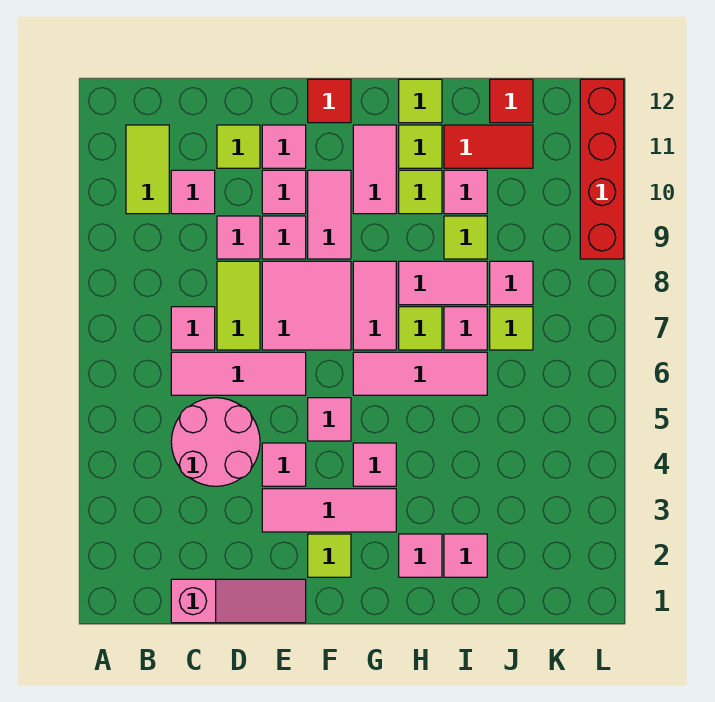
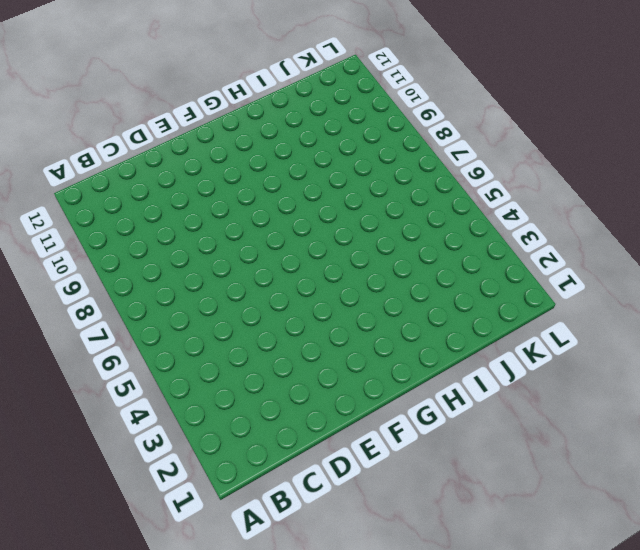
none -> lime tile B10:B11 level 1
none -> pink slope C1:E1 level 1 top C
none -> pink round brick C4:D5 level 1
none -> pink tile C6:E6 level 1

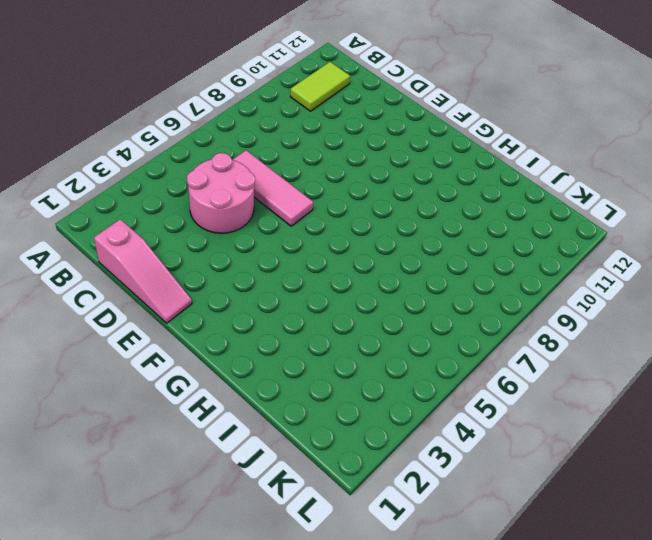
none -> pink tile C7 level 1
none -> pink tile C10 level 1
none -> lime tile D7:D8 level 1
none -> pink tile D9 level 1

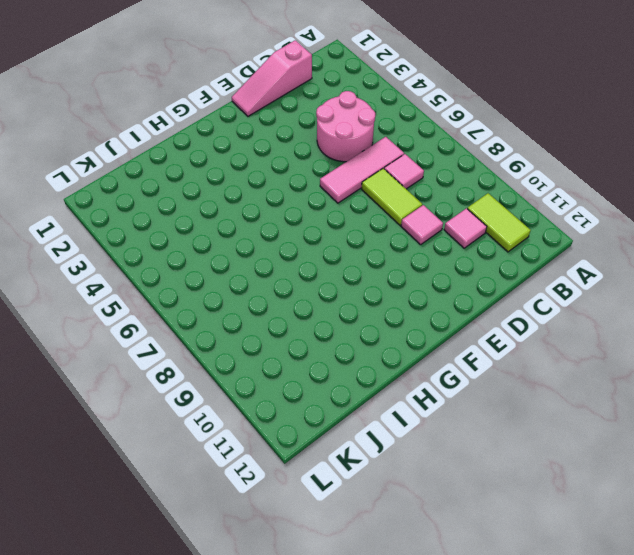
none -> lime tile D11 level 1
none -> pink tile E3:G3 level 1
none -> pink tile E4 level 1
none -> pink tile E7:F8 level 1

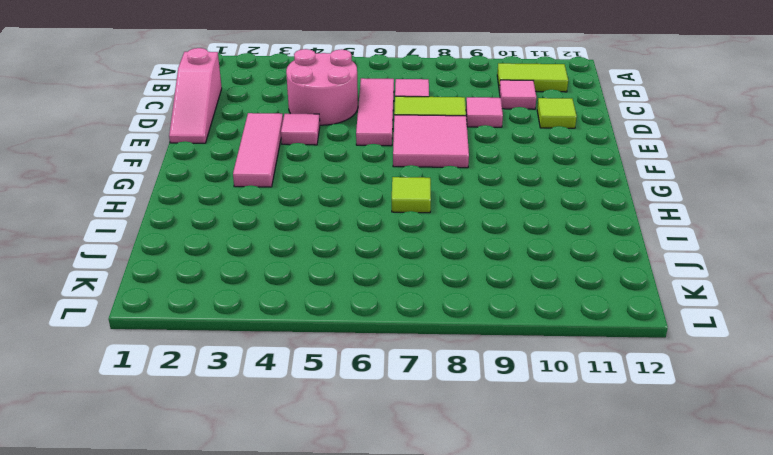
none -> pink tile E9 level 1
none -> pink tile E10 level 1
none -> pink tile E11 level 1
none -> lime tile F2 level 1

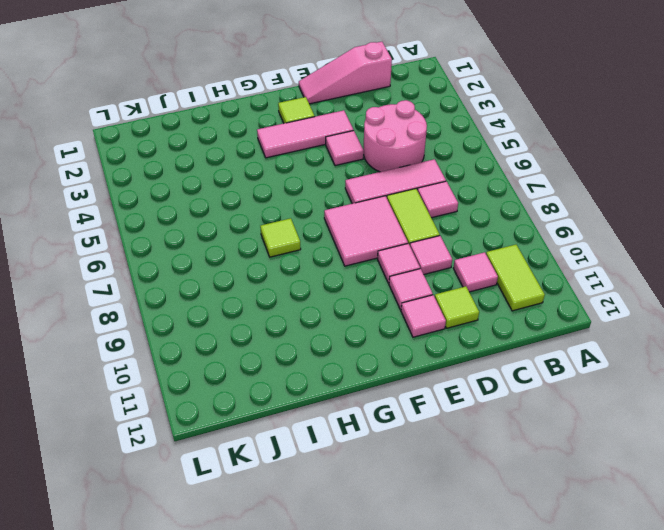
none -> pink tile F5 level 1
none -> pink tile F9:F10 level 1
none -> red tile F12 level 1
none -> pink tile G4 level 1

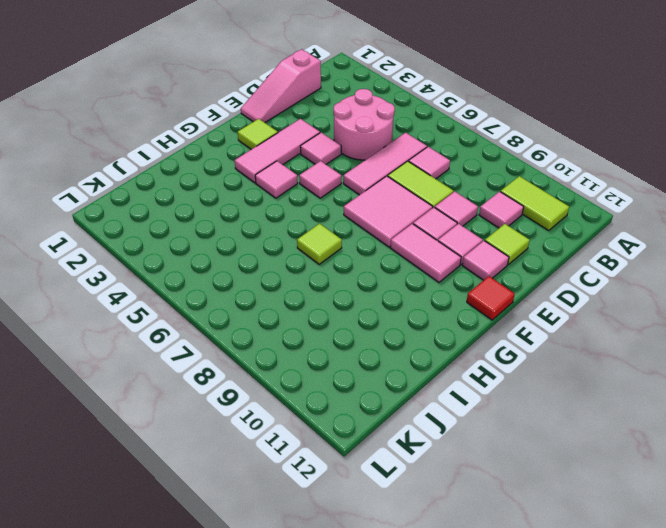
none -> pink tile G6:I6 level 1
none -> pink tile G7:G8 level 1
none -> pink tile G10:G11 level 1
none -> pink tile H2 level 1

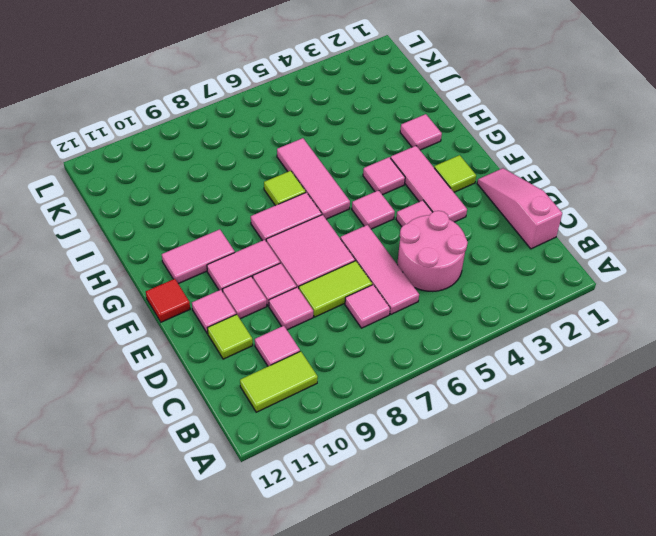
none -> pink tile H8:I8 level 1
none -> lime tile H10 level 1
none -> lime tile H11 level 1
none -> lime tile H12 level 1

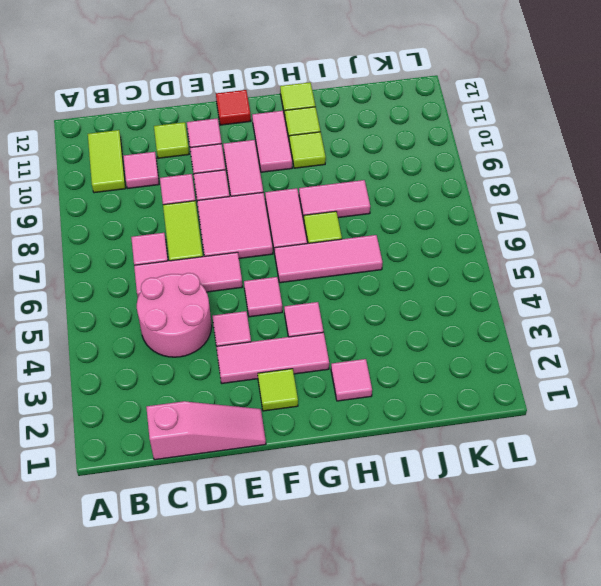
none -> pink tile I2 level 1
none -> pink tile I7 level 1
none -> lime tile I9 level 1
none -> pink tile I10 level 1

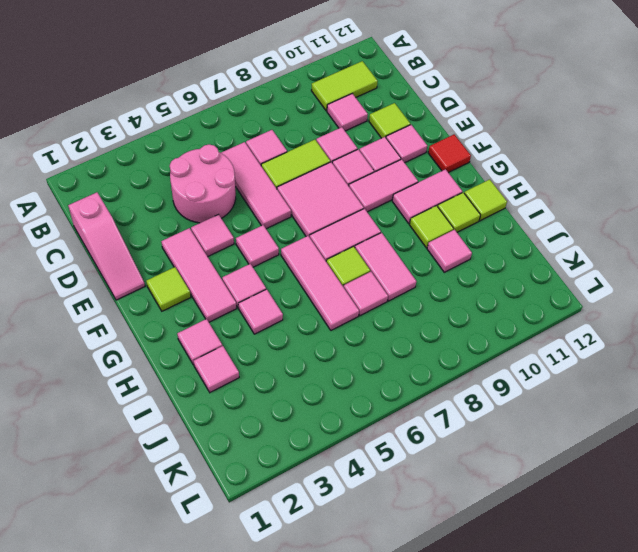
pink tile H4 level 1 -> pink tile J8 level 1
none -> lime tile I9 level 1
none -> red tile I11:J11 level 1
none -> lime tile J7 level 1
none -> red tile J12 level 1

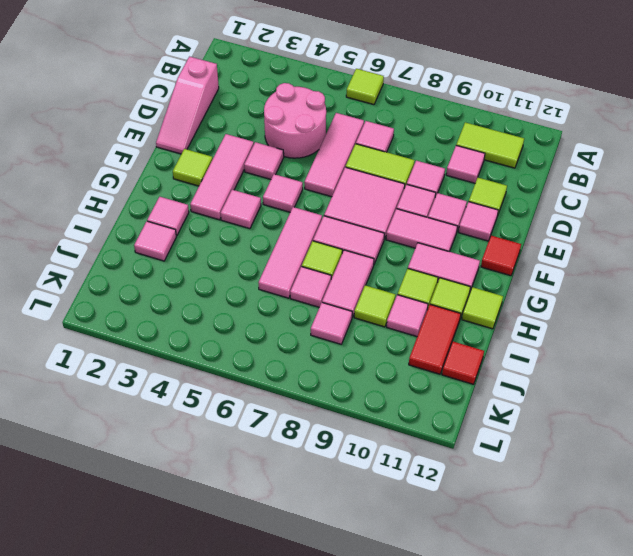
lime tile A6 level 1 -> lime tile J7 level 1
none -> red brick L9:L12 level 1

